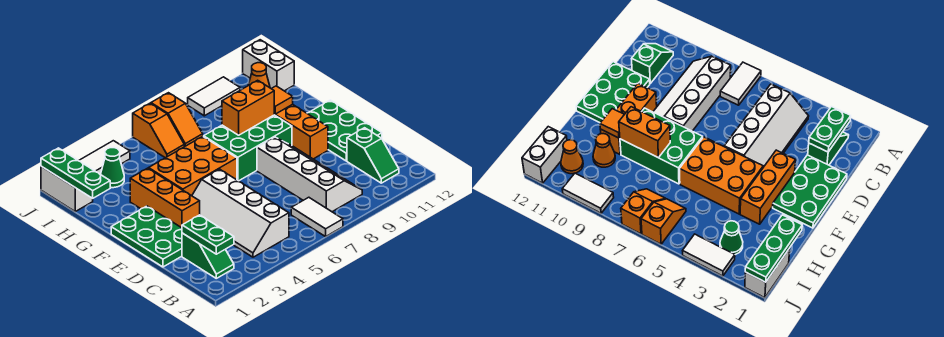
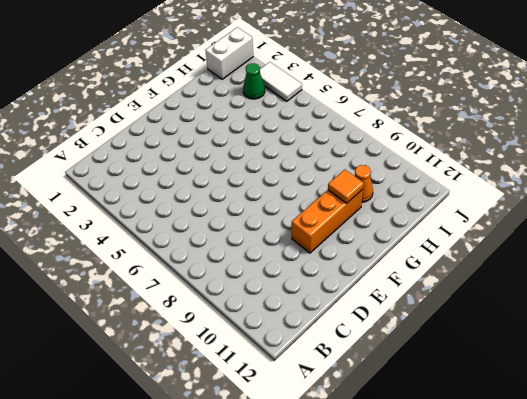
none -> white tile A7:B7 level 1
none -> green slope B2:C2 level 1 top C
none -> white slope B4:E5 level 1 top 5

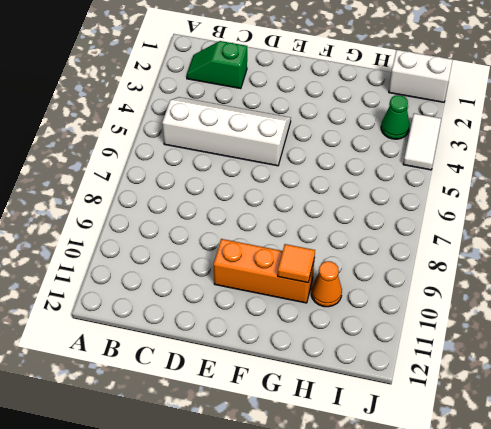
none -> white tile A7:B7 level 1
none -> white slope B8:E9 level 1 top 8
none -> green slope B11:C11 level 1 top C

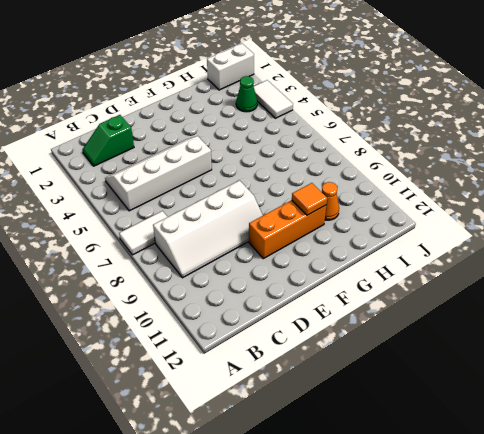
none -> green slope B11:C11 level 1 top C
none -> green plate D1:F2 level 1
none -> green plate D11:F12 level 1

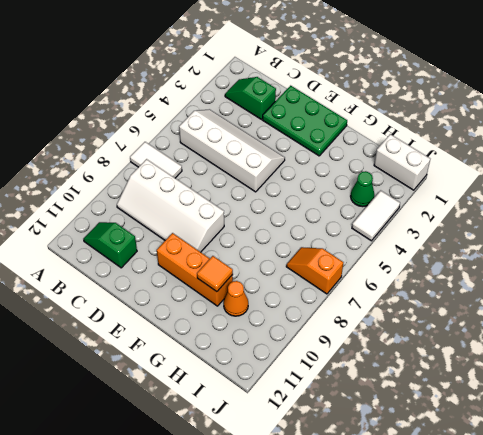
none -> green plate D11:F12 level 1
none -> orange brick E3:G3 level 1
none -> orange brick F4:G6 level 1

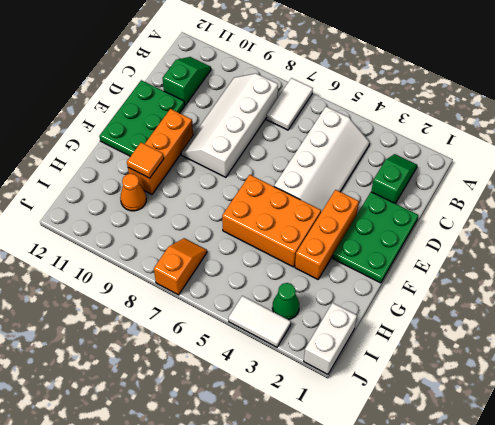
none -> green brick F7:G9 level 1
none -> orange slope I6:J6 level 1 top J
none -> orange cone I11 level 1

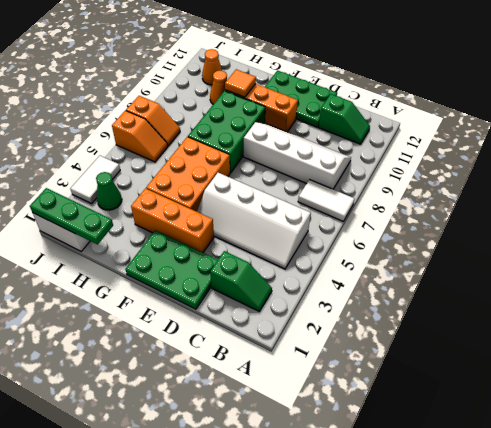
none -> white brick I12:J12 level 1
none -> white tile J9:J10 level 1
none -> green plate B2:C2 level 2

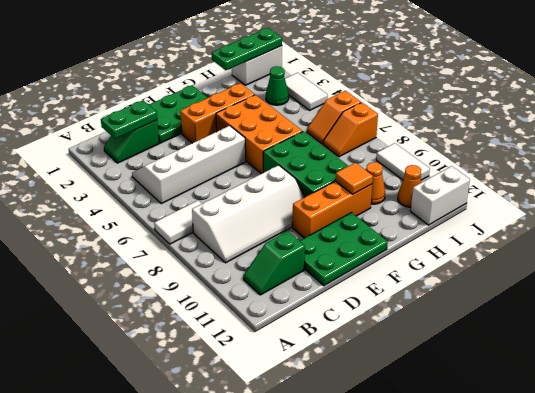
none -> orange brick G8:G9 level 2

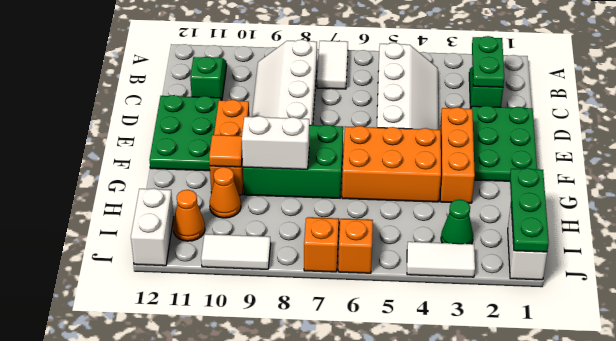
white brick G8:G9 level 2 -> orange brick G8:G9 level 2

